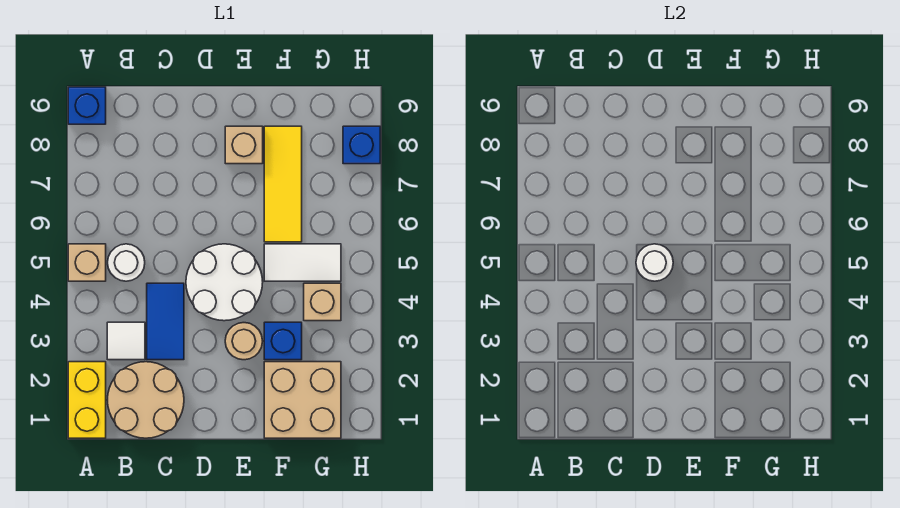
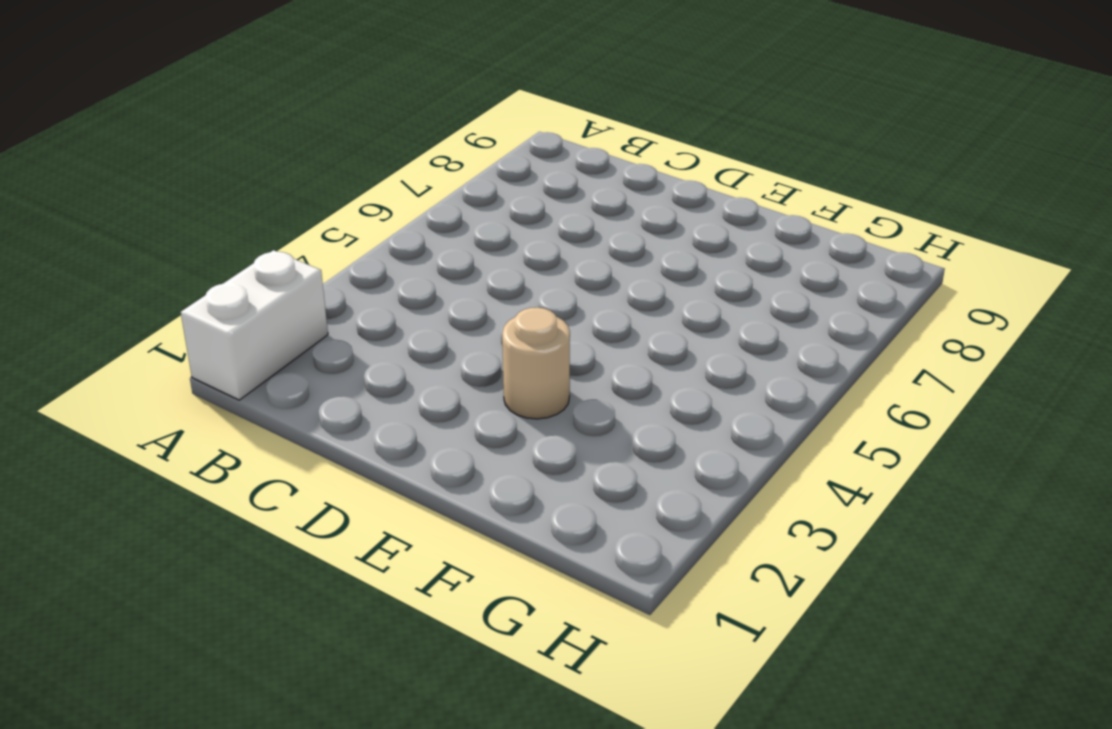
white brick A1:A2 level 1 -> yellow brick A1:A2 level 1
none -> tan brick A5 level 1
none -> blue brick A9 level 1
none -> tan round brick B1:C2 level 1

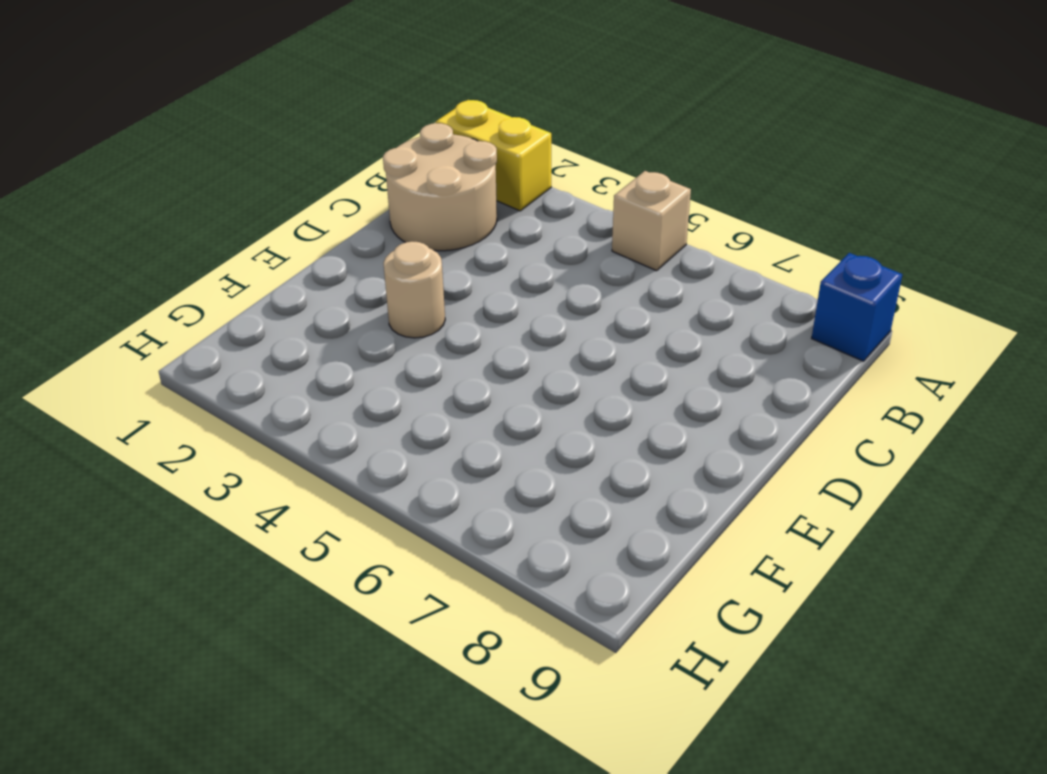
none -> white tile B3 level 1
none -> white round brick B5 level 1
none -> blue tile C3:C4 level 1

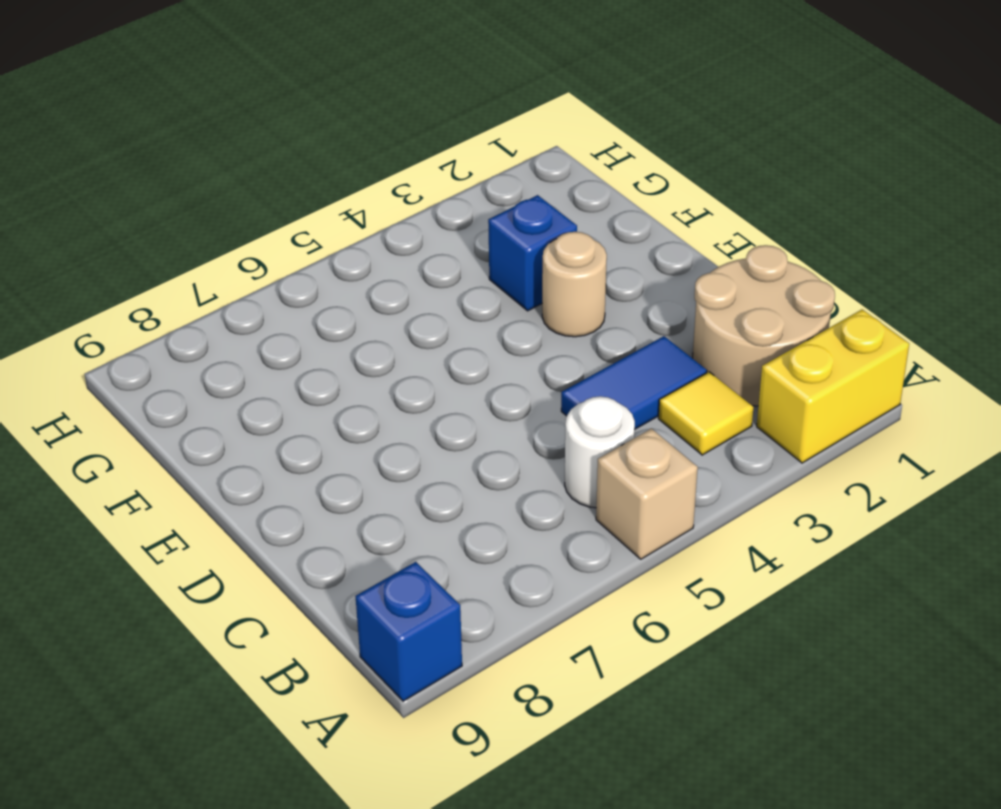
yellow tile B3 level 1 -> white tile B3 level 1
none -> white round brick D4:E5 level 1
none -> tan brick E8 level 1
none -> tan brick F1:G2 level 1

